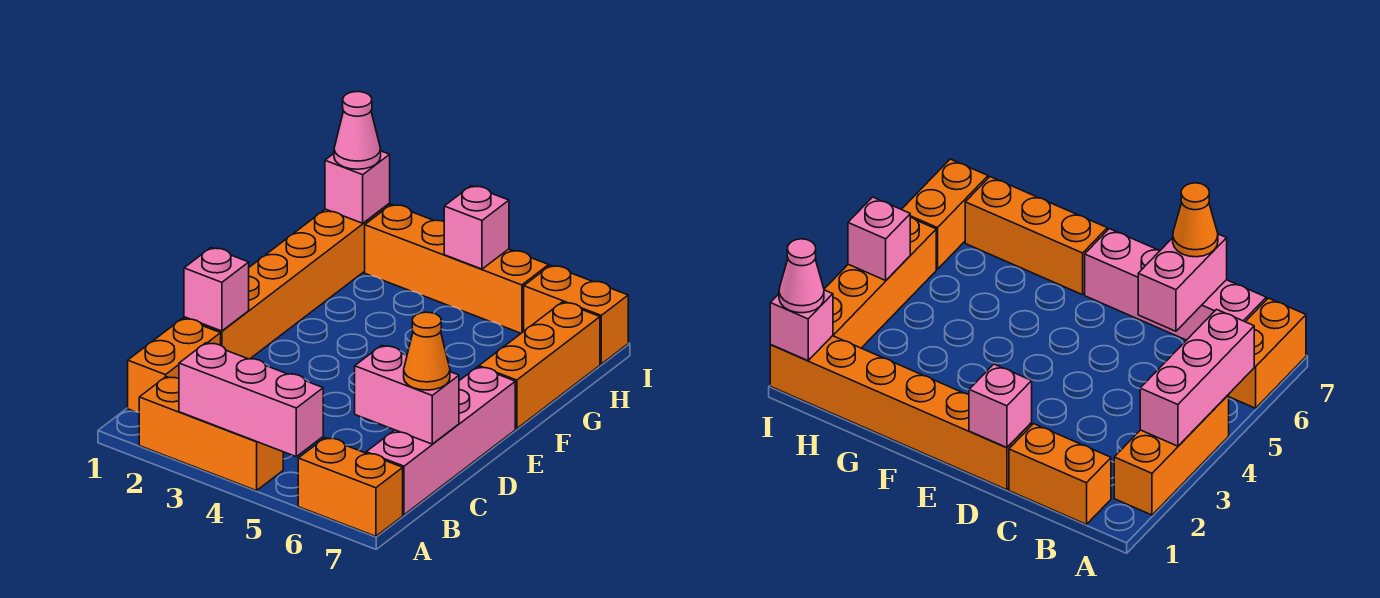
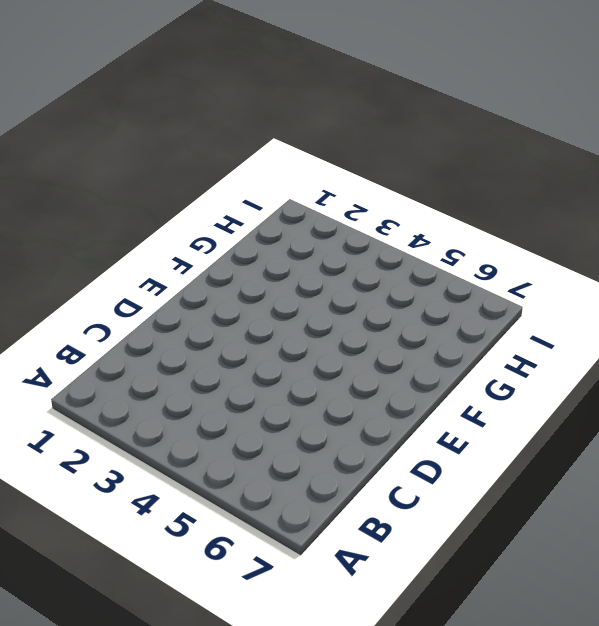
none -> orange brick A2:A4 level 1
none -> orange brick A6:A7 level 1
none -> orange brick B1:C1 level 1

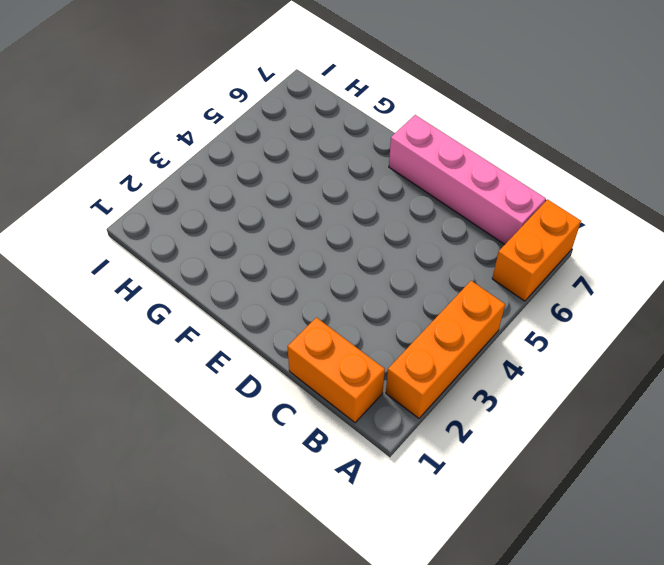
none -> orange brick D1:I1 level 1
none -> orange brick F7:H7 level 1
none -> orange brick I2:I5 level 1

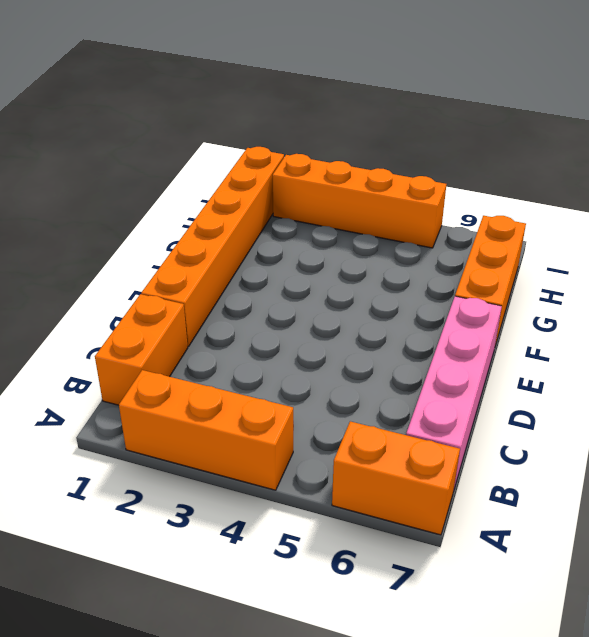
none -> orange brick I6:I7 level 1
none -> pink brick A3:A5 level 2
none -> pink brick C6:C7 level 2

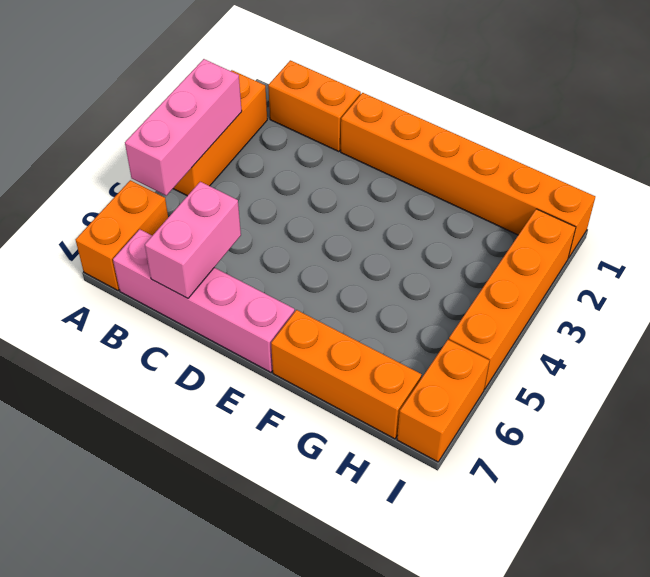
none -> pink brick D1 level 2
none -> pink brick I1 level 2
none -> pink brick I4 level 2

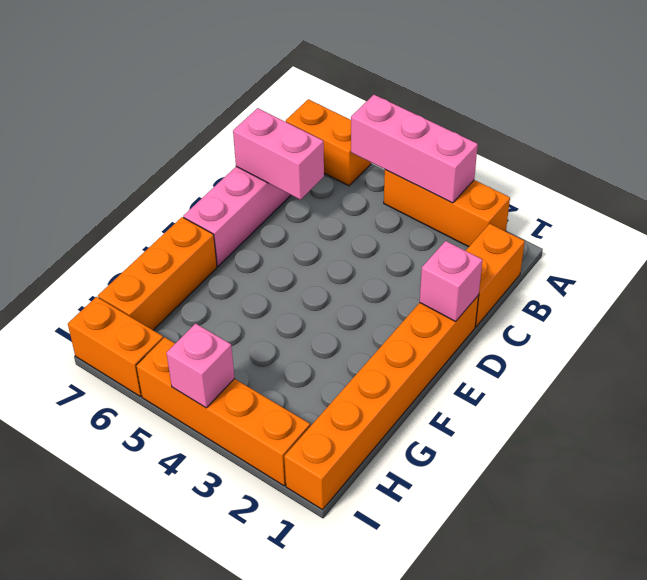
none -> pink brick I1 level 2
none -> orange cone C7 level 3
none -> pink cone I1 level 3

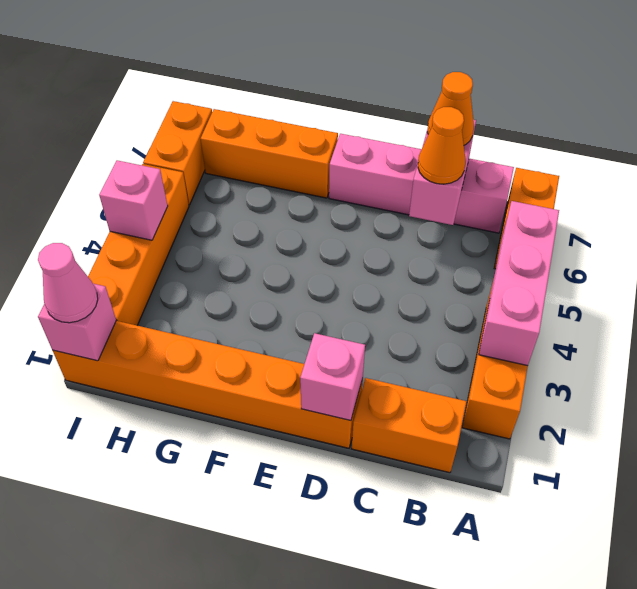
orange cone C6 level 3 -> none

